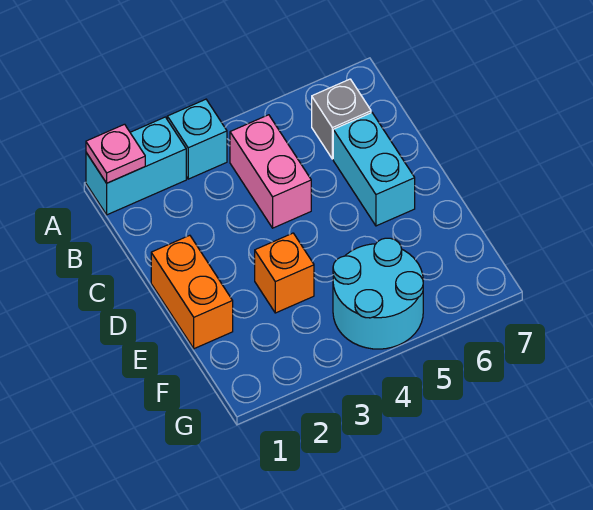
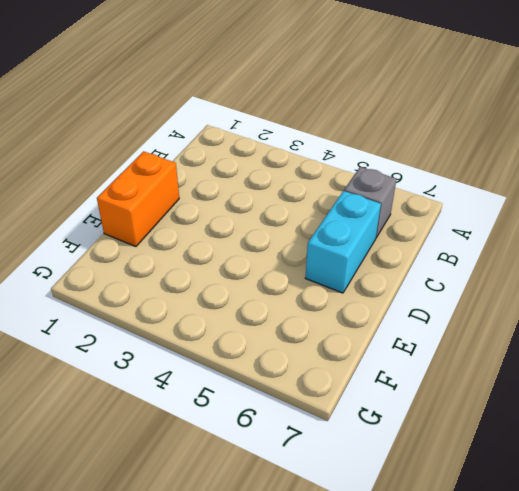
none -> cyan brick A1:A2 level 1
none -> cyan brick A3 level 1

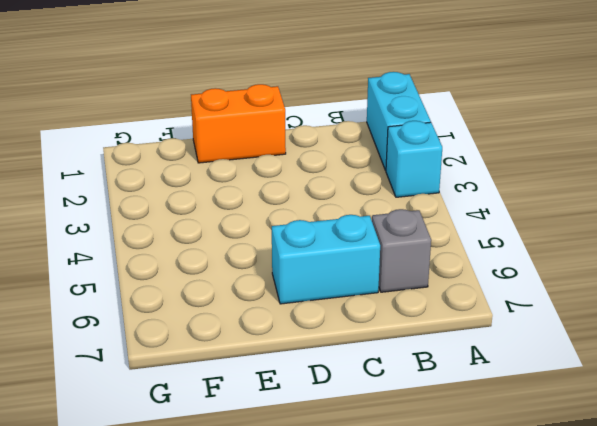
none -> pink brick B4:C4 level 1
none -> orange brick E3 level 1

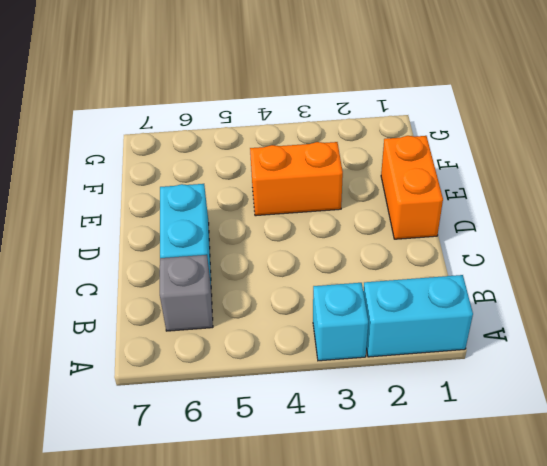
orange brick E3:E4 level 1 -> orange brick E3 level 1
none -> pink brick B4:C4 level 1
none -> cyan round brick F4:G5 level 1

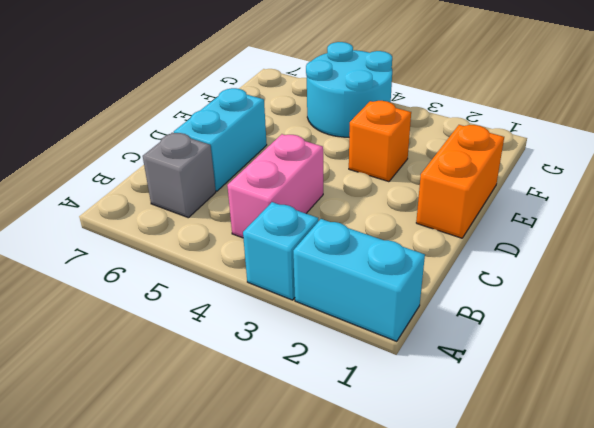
none -> pink plate A1 level 2

